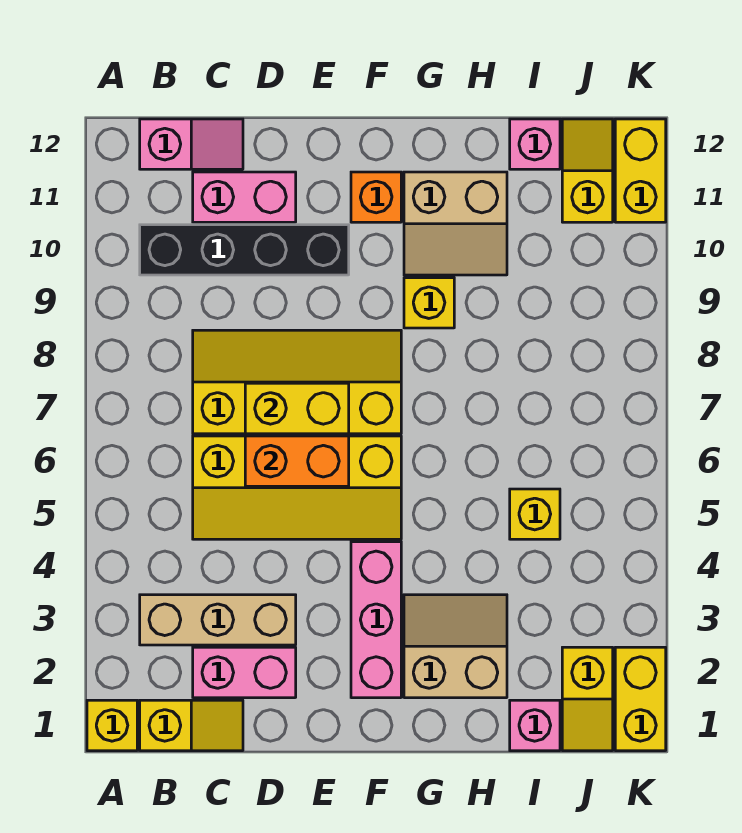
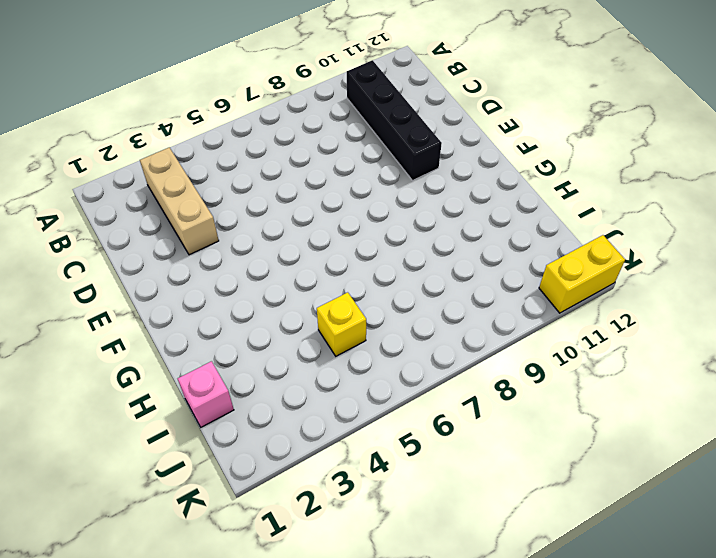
none -> yellow brick A1 level 1
none -> yellow slope B1:C1 level 1 top B
none -> pink slope B12:C12 level 1 top B

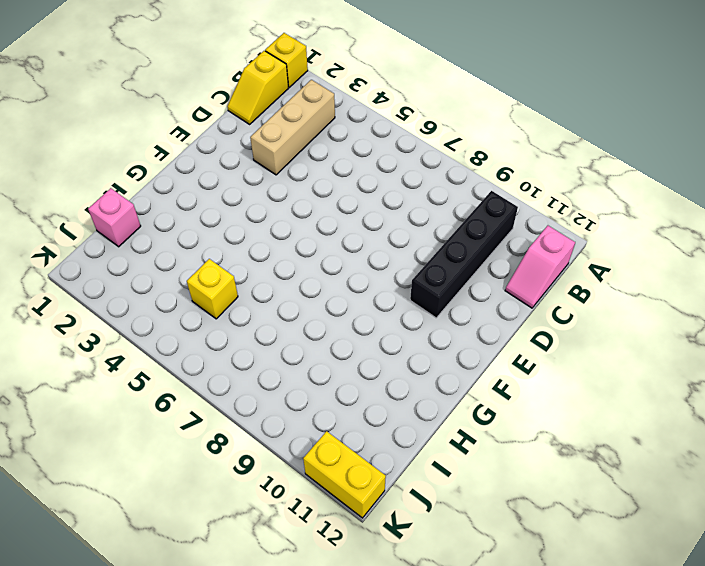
none -> pink brick C2:D2 level 1
none -> yellow slope C5:F6 level 1 top 6
none -> yellow slope C7:F8 level 1 top 7

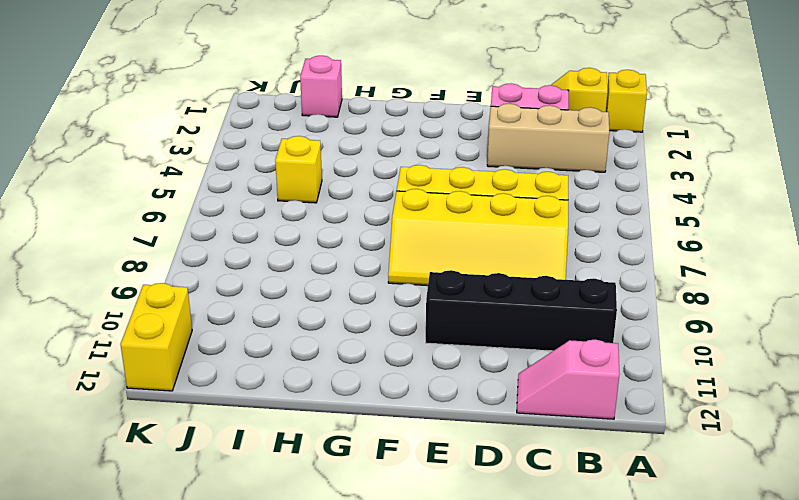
none -> pink brick C11:D11 level 1
none -> pink brick F2:F4 level 1
none -> orange brick F11 level 1

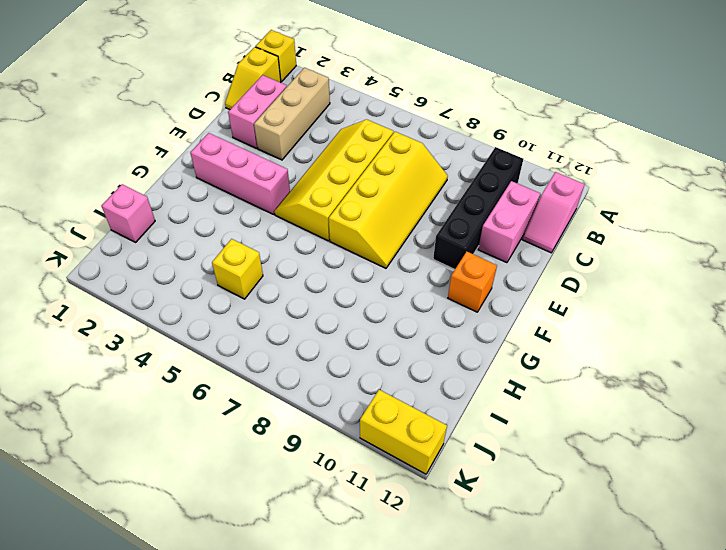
none -> tan slope G2:H3 level 1 top 2
none -> yellow brick G9 level 1
none -> tan slope G10:H11 level 1 top 11

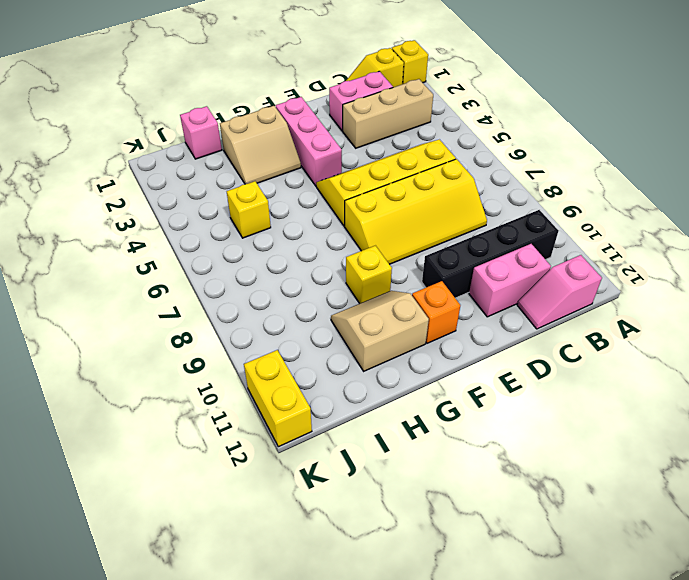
none -> pink brick I12 level 1
none -> yellow slope J1:J2 level 1 top 2
none -> yellow slope J11:J12 level 1 top 11

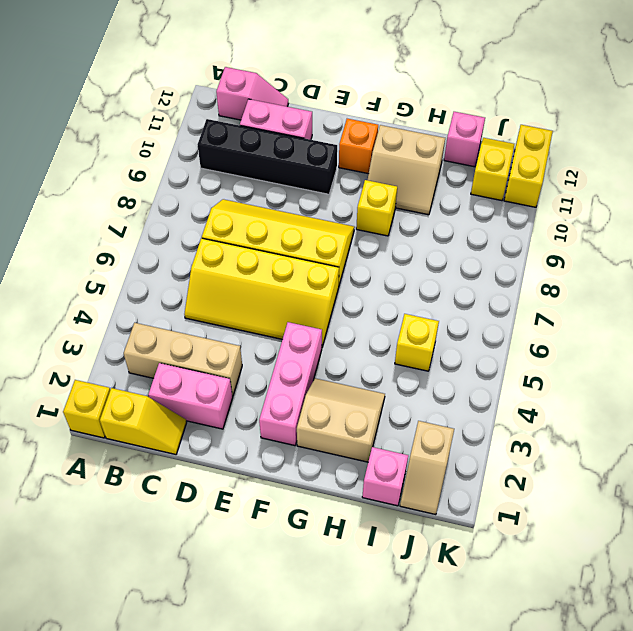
tan slope J1:J2 level 1 top 2 -> yellow slope J1:J2 level 1 top 2
none -> yellow brick K1:K2 level 1
none -> orange brick D6:E6 level 2
none -> yellow brick D7:E7 level 2

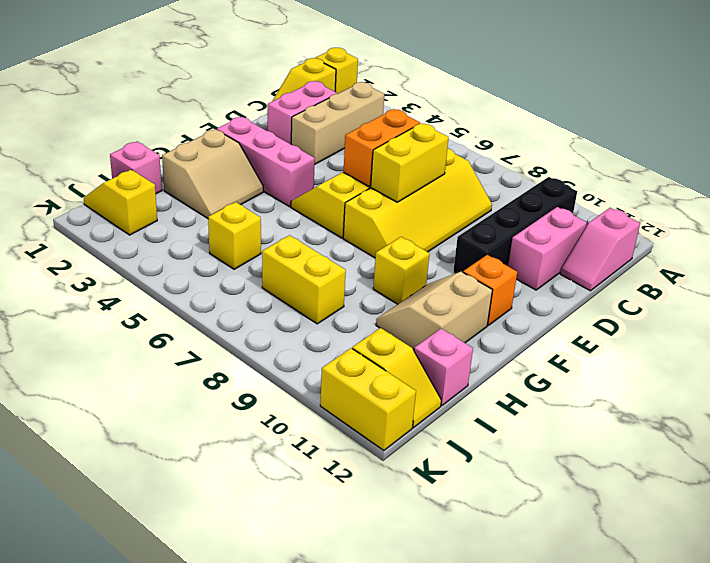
yellow brick I7:I8 level 1 -> yellow brick K1:K2 level 1

